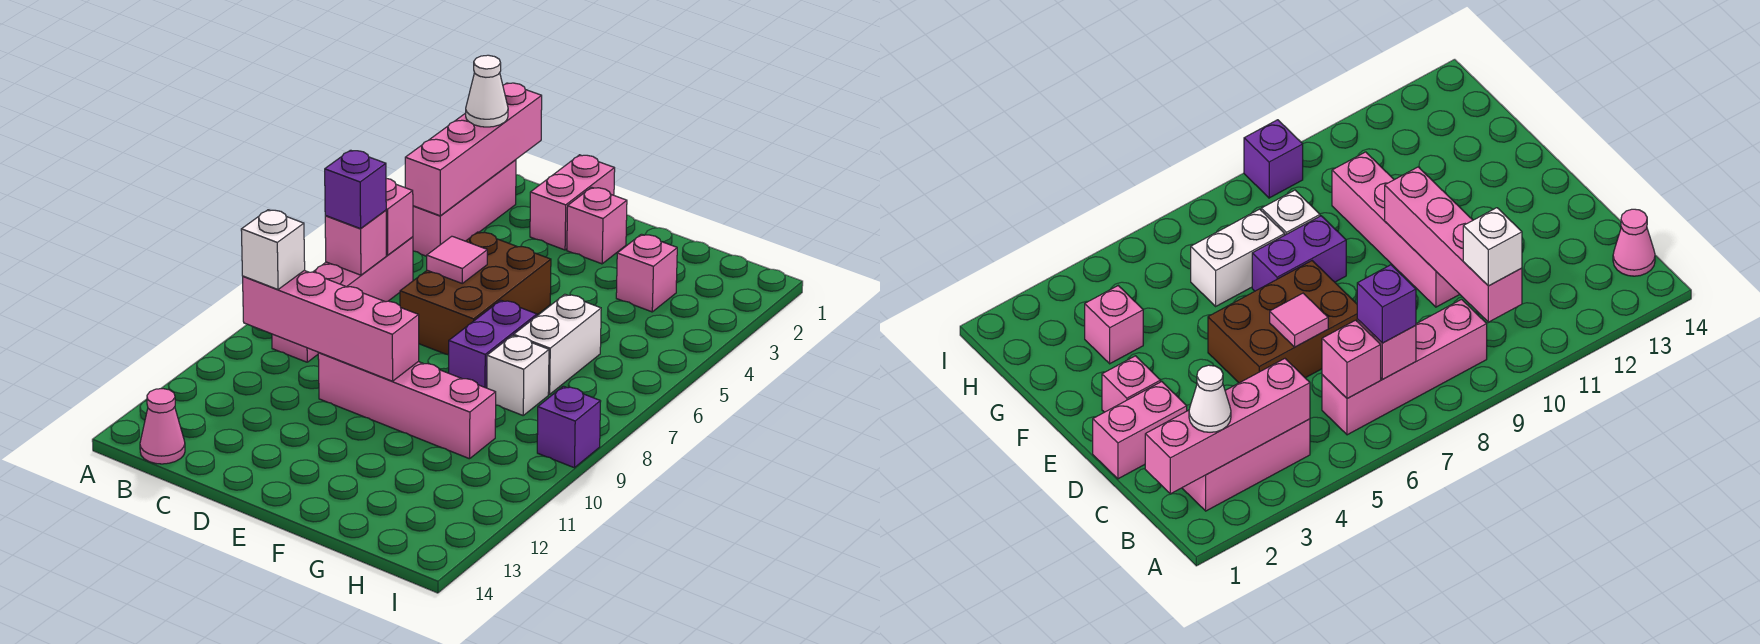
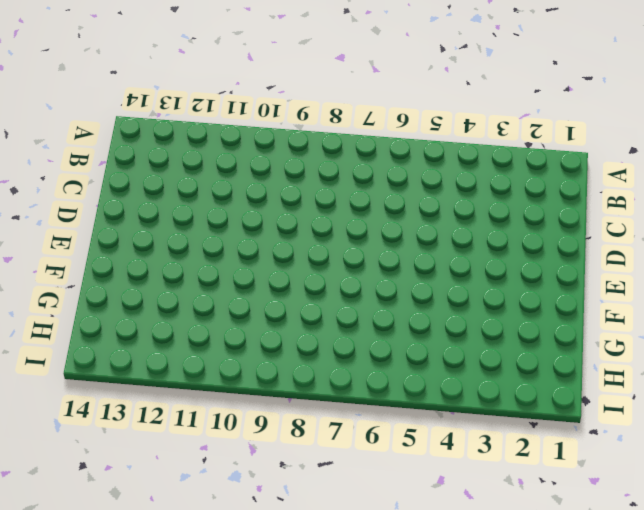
none -> pink brick B2:B4 level 1
none -> pink brick B6:B9 level 1
none -> pink cone B14 level 1

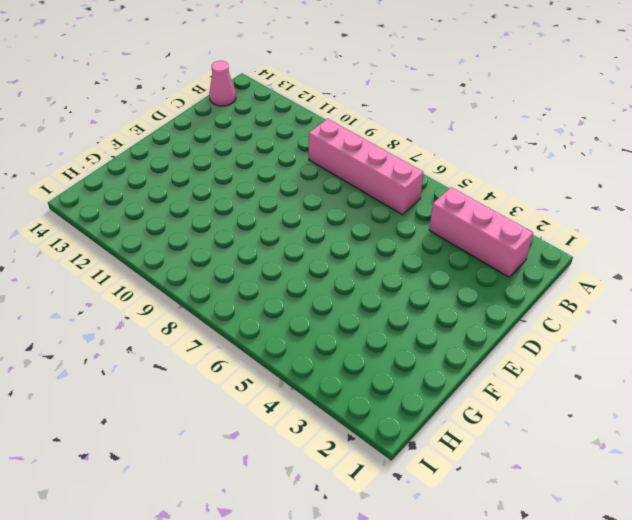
none -> pink brick D1:D2 level 1
none -> brown brick D5:E7 level 1
none -> pink brick D10:G10 level 1

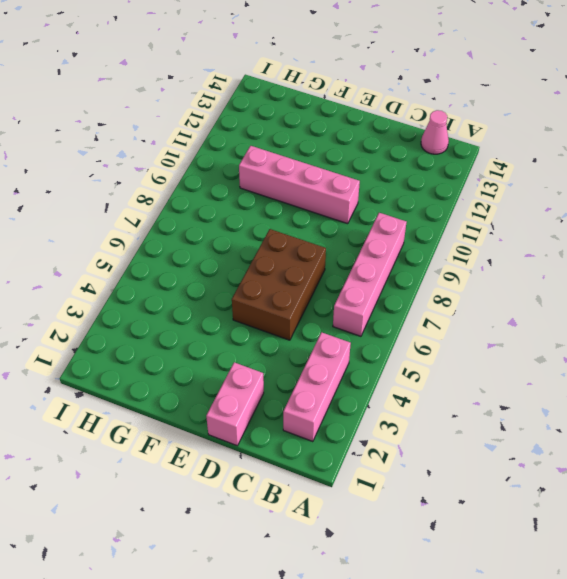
none -> pink brick E2 level 1
none -> purple brick F7:F8 level 1
none -> pink brick G3 level 1

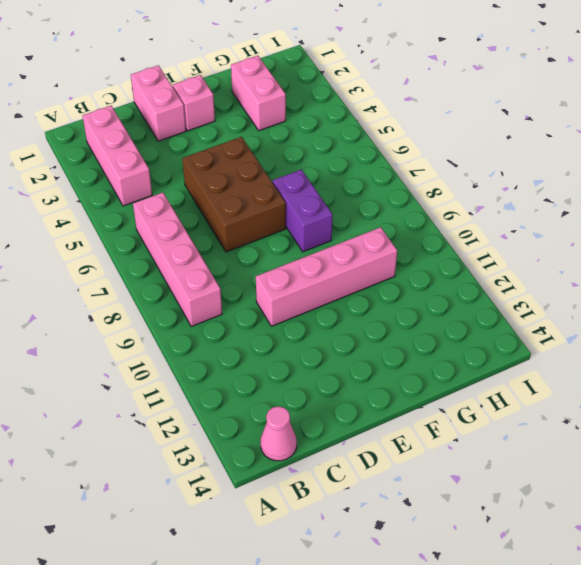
pink brick G2:G3 level 1 -> pink brick G3 level 1
none -> white brick G6:G7 level 1
none -> white brick G8 level 1
none -> purple brick I9 level 1

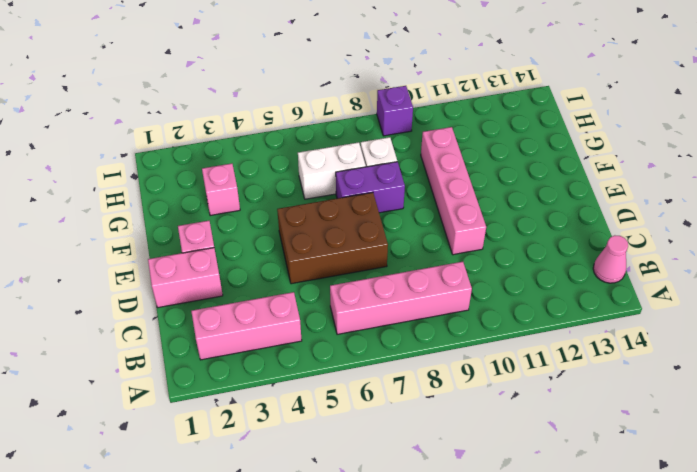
none -> pink brick B1:B4 level 2
none -> pink brick B6 level 2
none -> pink brick B7 level 2

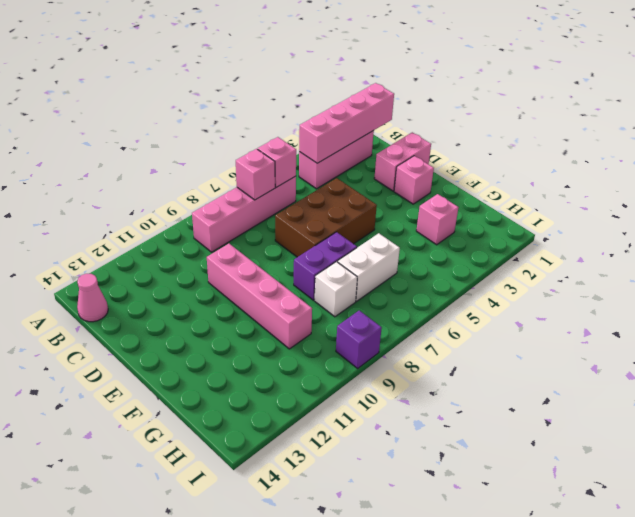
none -> pink brick B10:E10 level 2
none -> pink tile D6 level 2
none -> white cone B2 level 3

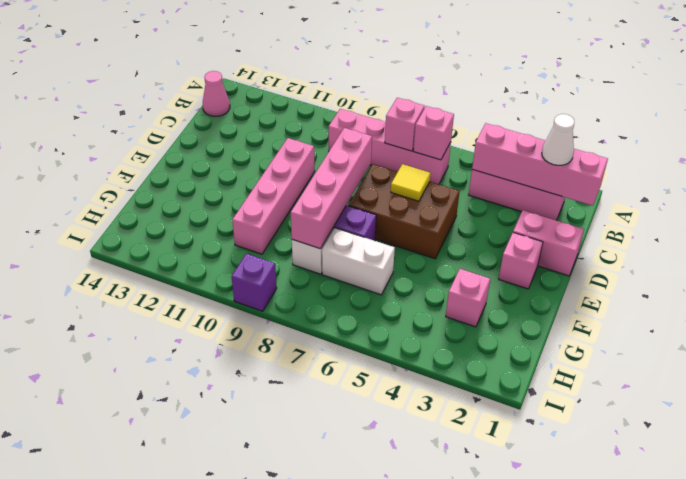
yellow tile D6 level 2 -> pink tile D6 level 2
pink brick D8:G8 level 2 -> pink brick B10:E10 level 2
none -> purple brick B7 level 3
none -> white brick B10 level 3

